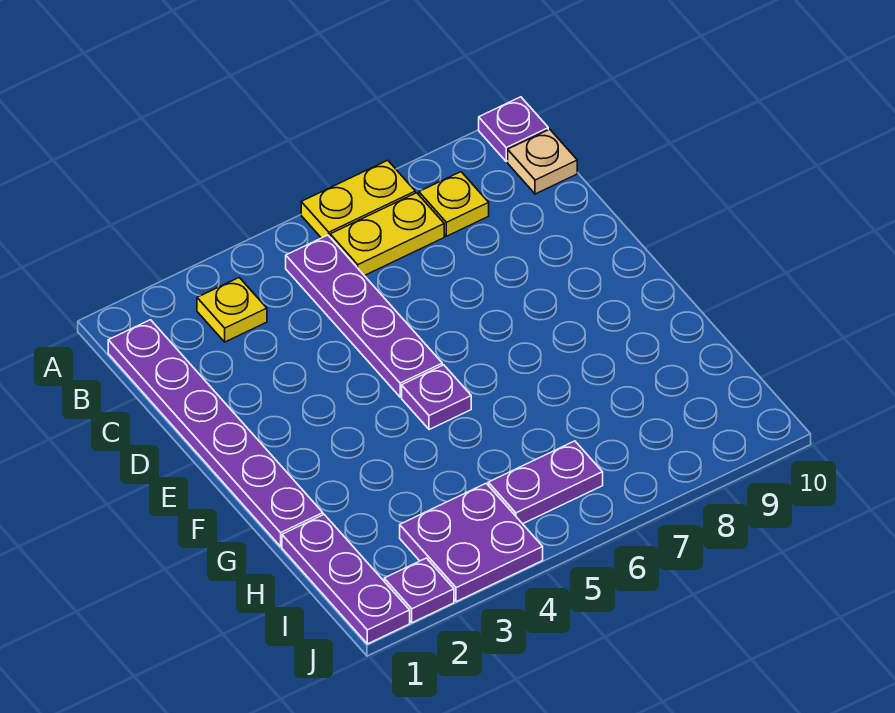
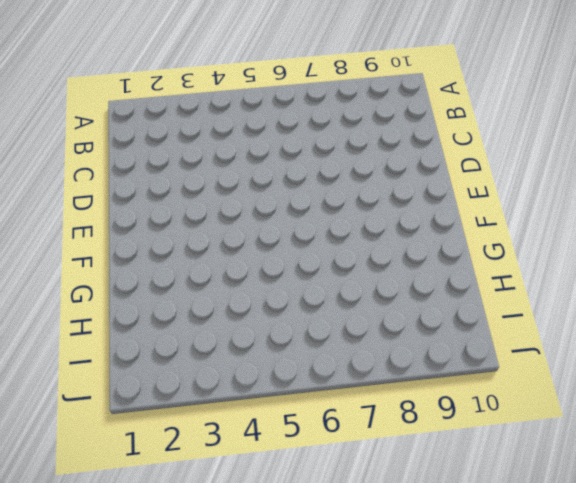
none -> yellow plate A6:A7 level 1
none -> purple plate A10 level 1
none -> purple plate B1:G1 level 1

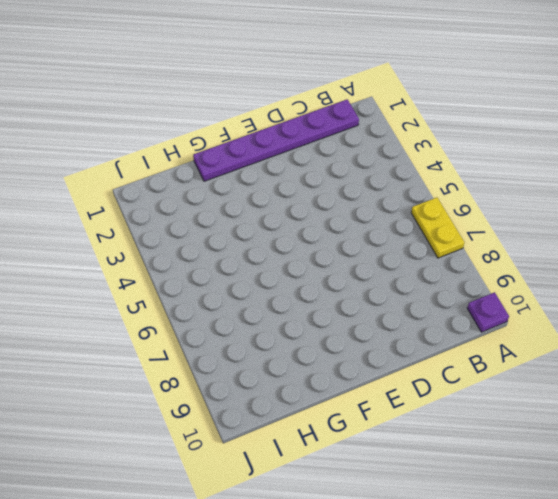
none -> yellow plate B3 level 1
none -> purple plate B5:E5 level 1
none -> yellow plate B6:B7 level 1

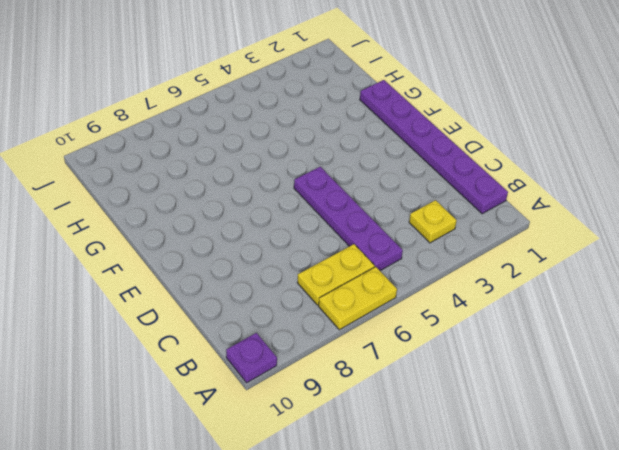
none -> yellow plate B8 level 1
none -> tan plate B10 level 1
none -> purple plate F5 level 1

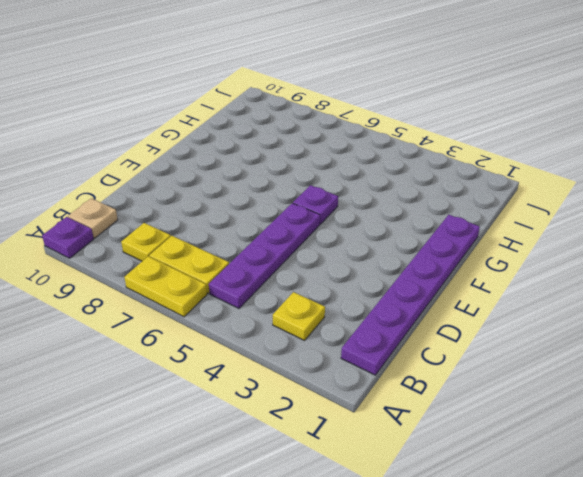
none -> purple plate H1:J1 level 1
none -> purple plate I3:J4 level 1
none -> purple plate I5:I6 level 1

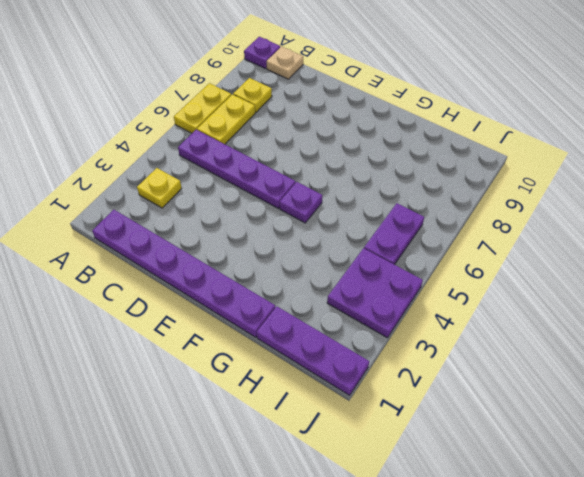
none -> purple plate J2 level 1

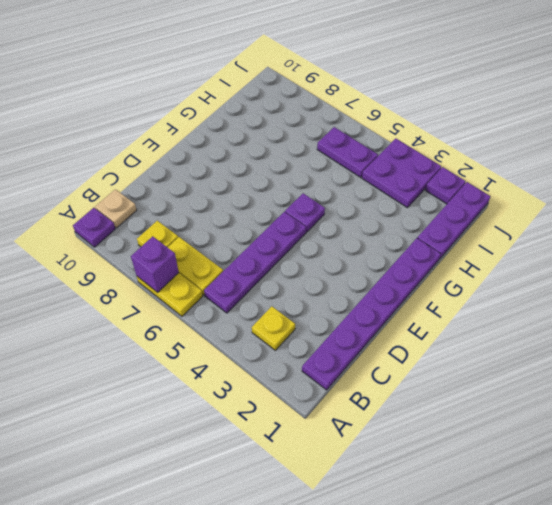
purple brick A7 level 2 -> none

